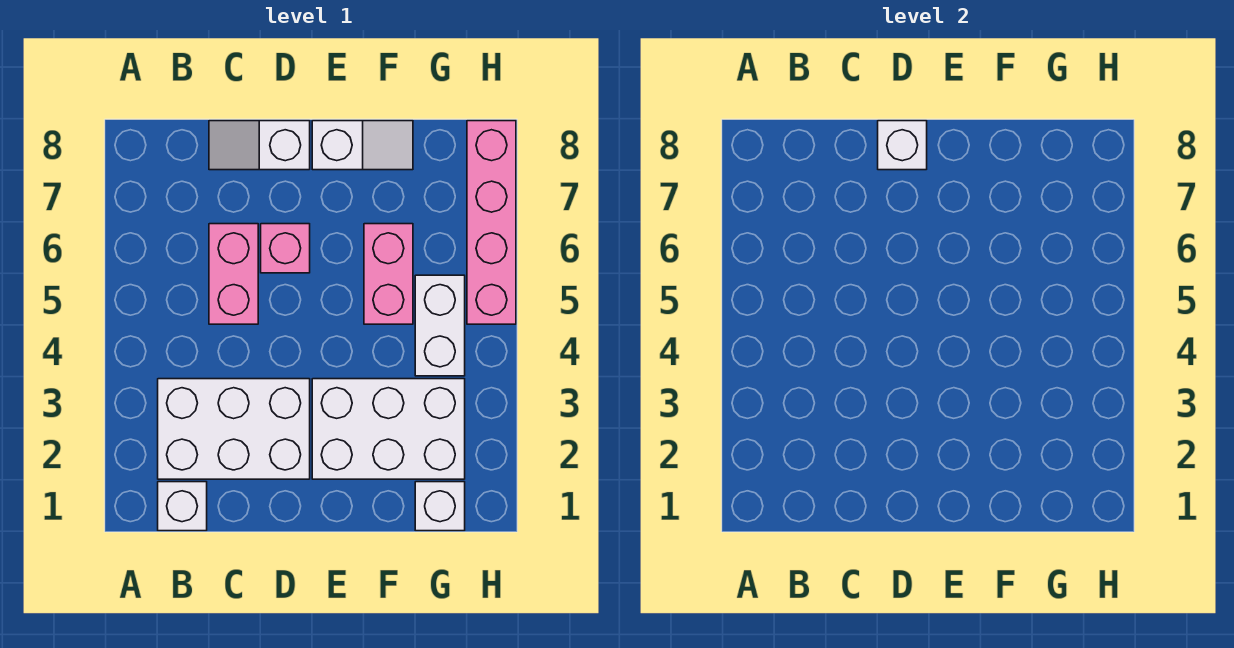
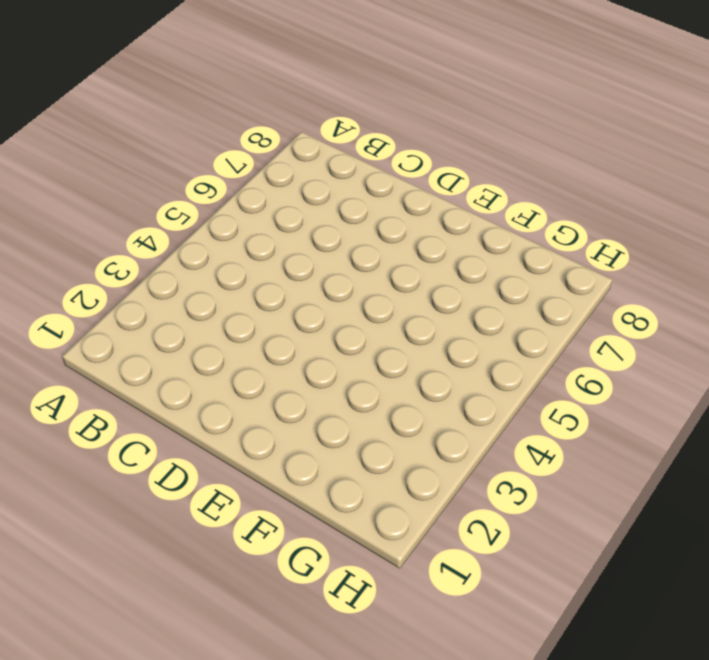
none -> white brick B1 level 1
none -> white brick B2:D3 level 1
none -> pink brick C5:C6 level 1

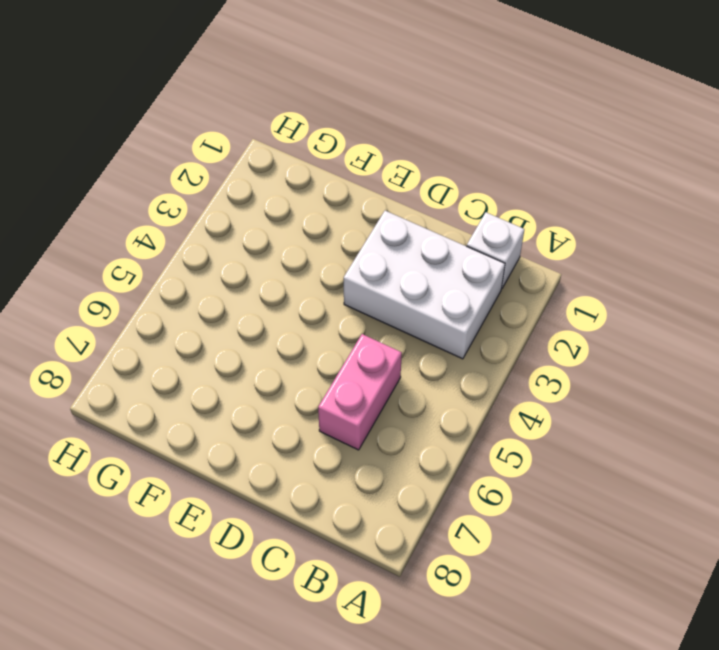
none -> white slope C8:D8 level 1 top D
none -> pink brick D6 level 1
none -> white brick E2:G3 level 1

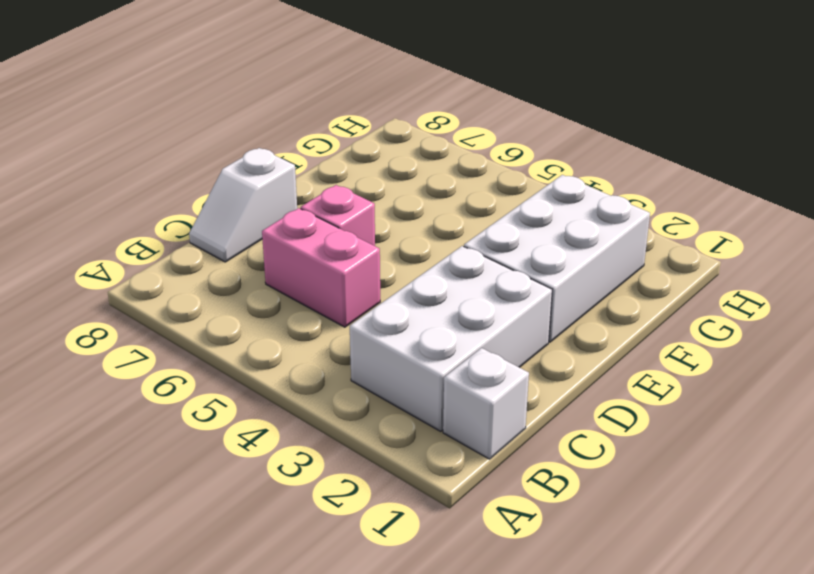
none -> white slope E8:F8 level 1 top E
none -> pink brick F5:F6 level 1
none -> white brick G1 level 1

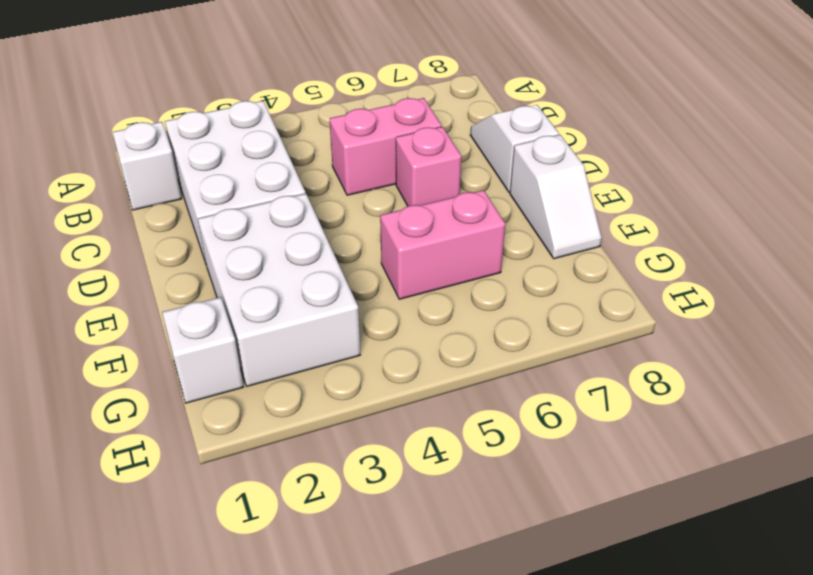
none -> white brick G4:G5 level 1
none -> pink brick H5:H8 level 1
none -> white brick D8 level 2

